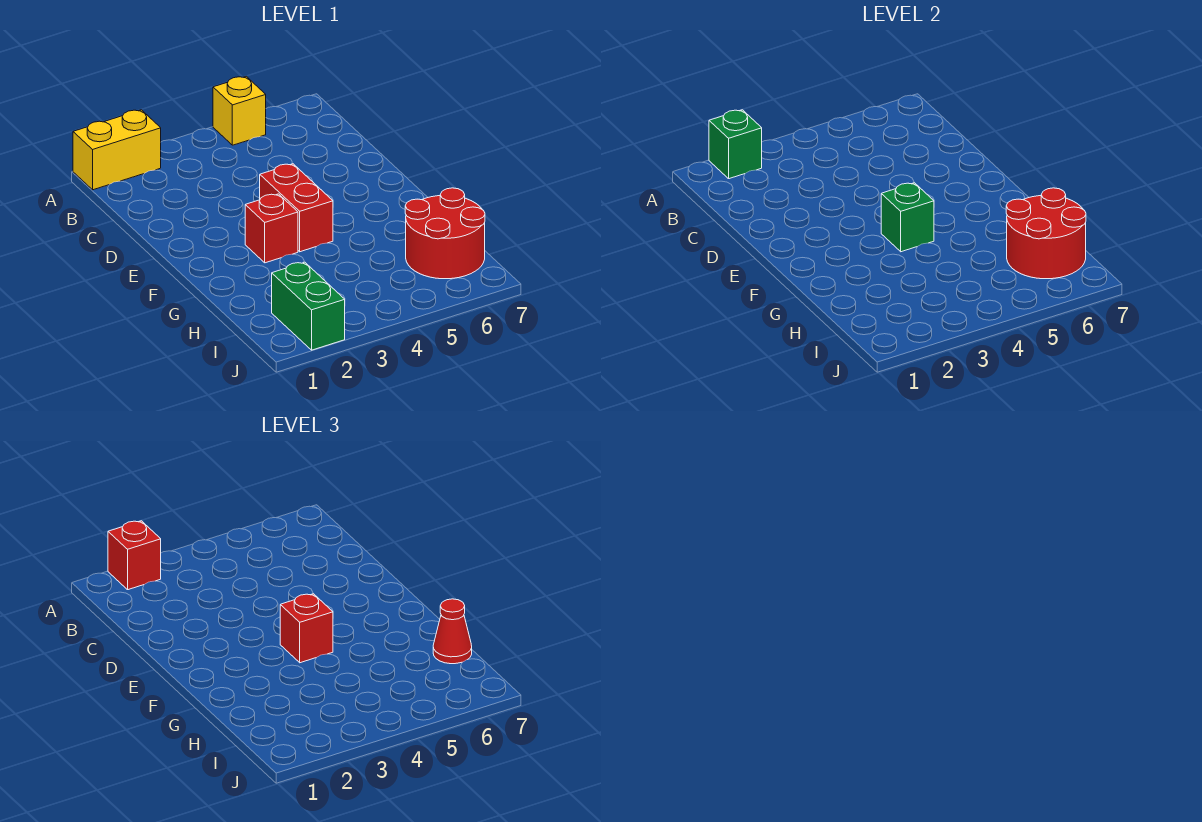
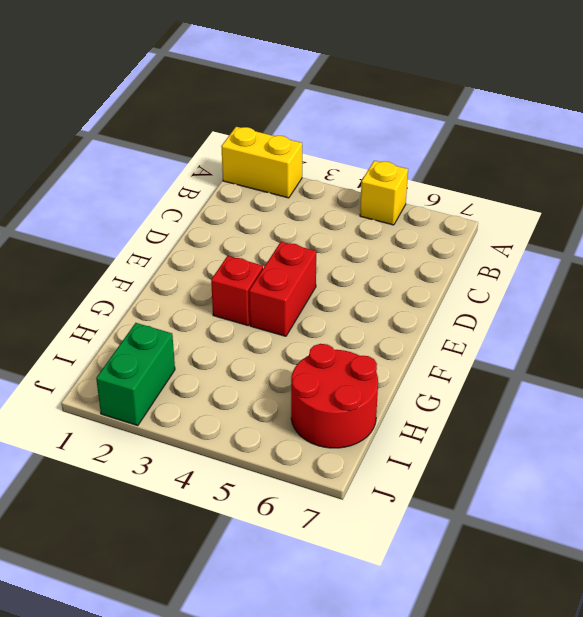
none -> green brick A2 level 2
none -> green brick F4 level 2
none -> red round brick H6:I7 level 2

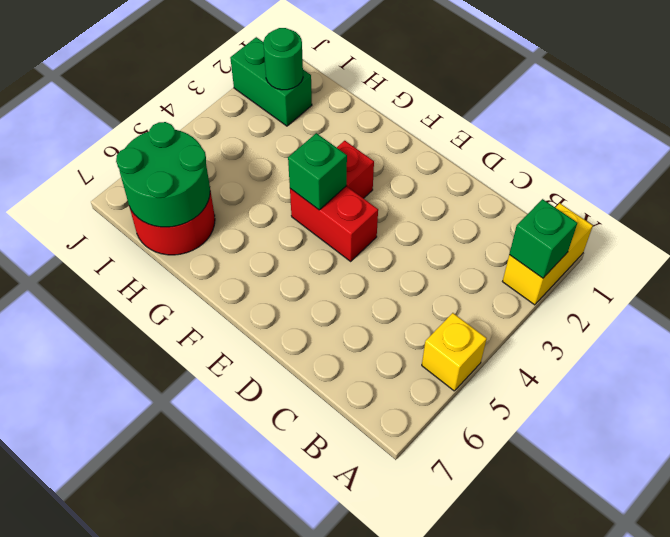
green round brick H6:I7 level 2 -> red round brick H6:I7 level 2
green round brick I2 level 2 -> none
none -> red brick A2 level 3
none -> red brick F4 level 3
none -> red cone H7 level 3

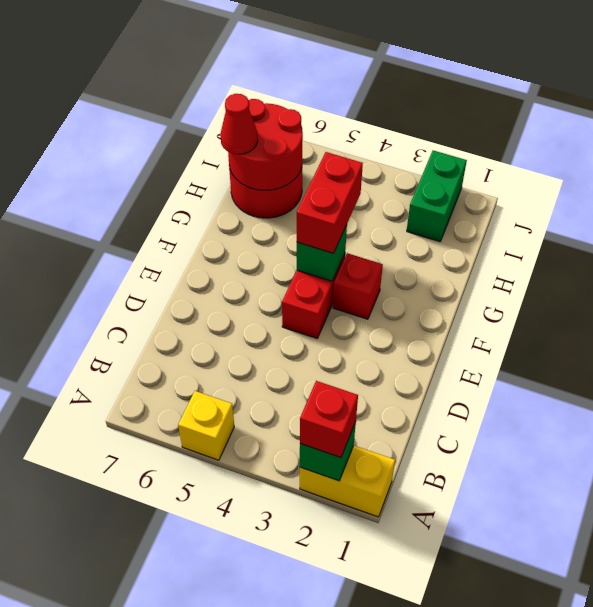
red brick F4:G4 level 3 -> red brick F4 level 3

